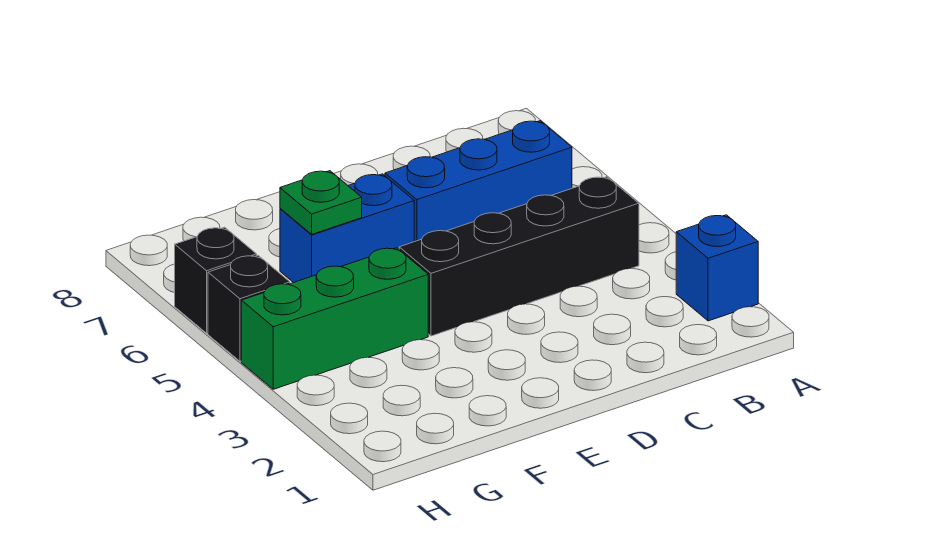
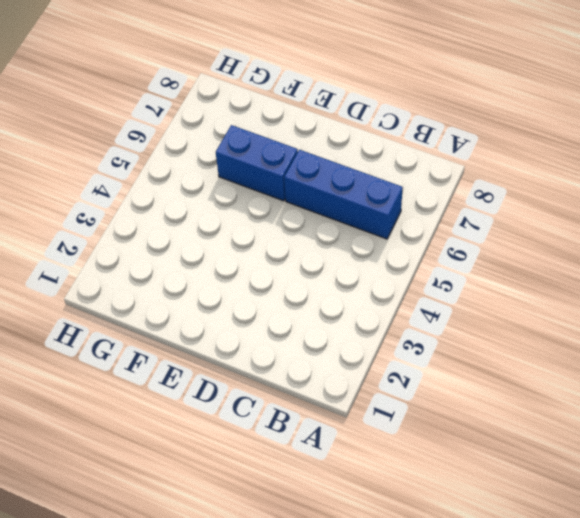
none -> blue brick A2 level 1
none -> black brick B4:E4 level 1

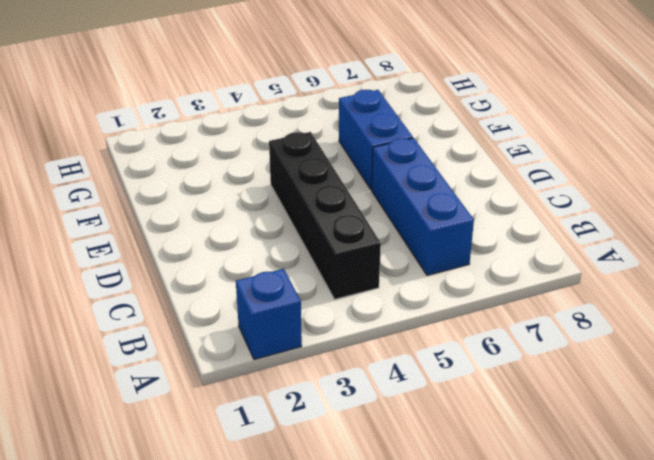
none -> green brick F4:H4 level 1
none -> black brick H5 level 1

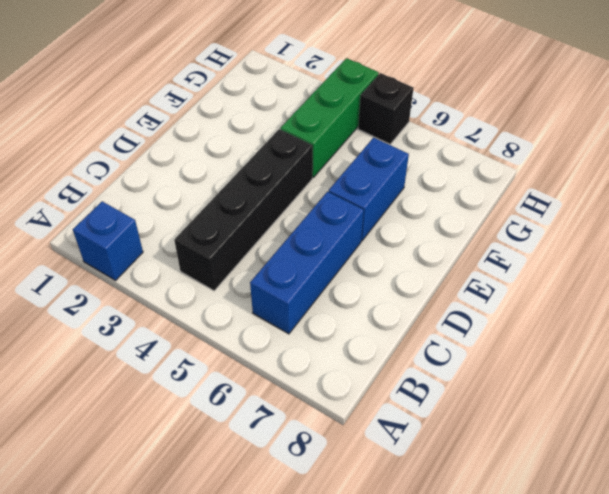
none -> black brick H6 level 1
none -> green plate F6 level 2

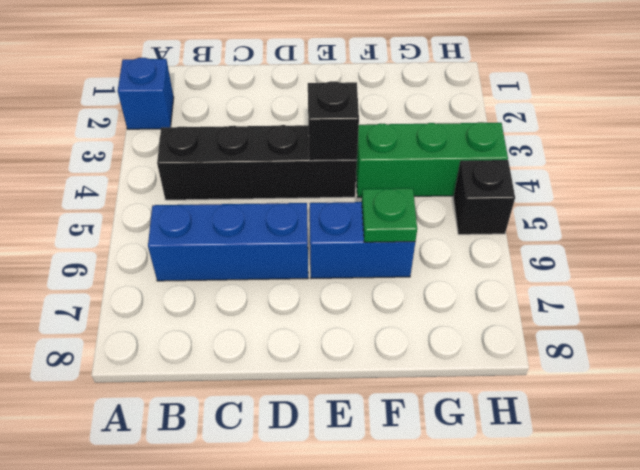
black brick E4 level 2 -> black brick H6 level 1

